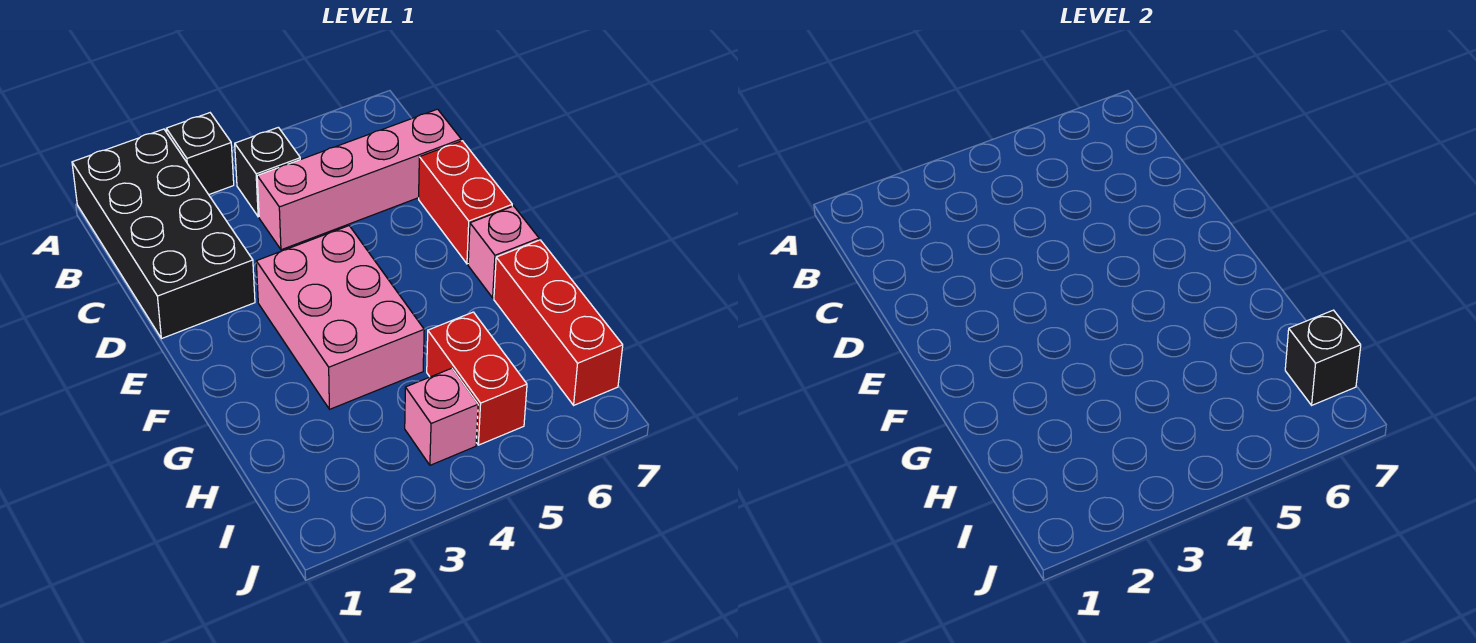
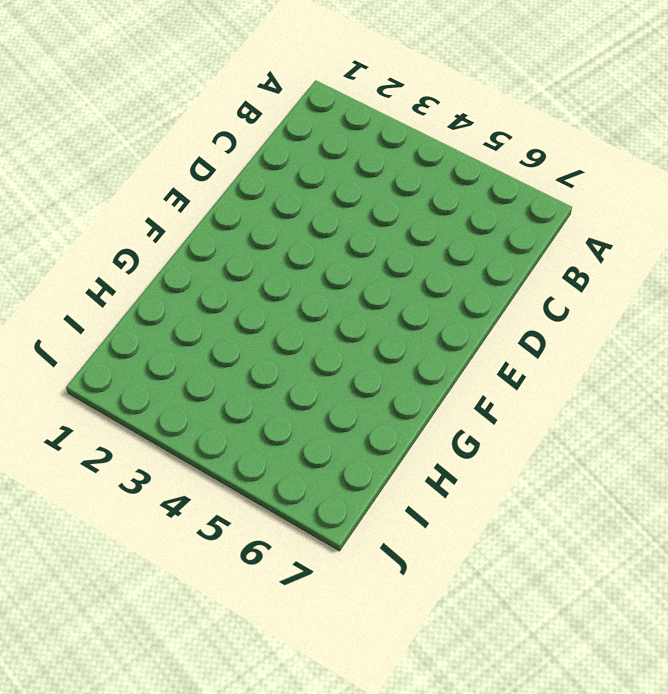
none -> black brick A1:D2 level 1
none -> black brick A3 level 1

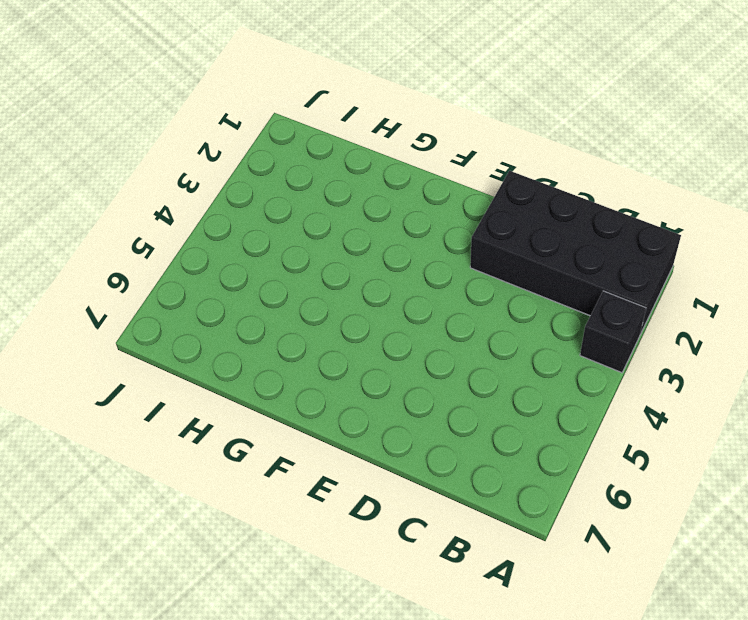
none -> black brick B4 level 1
none -> pink brick C4:C7 level 1

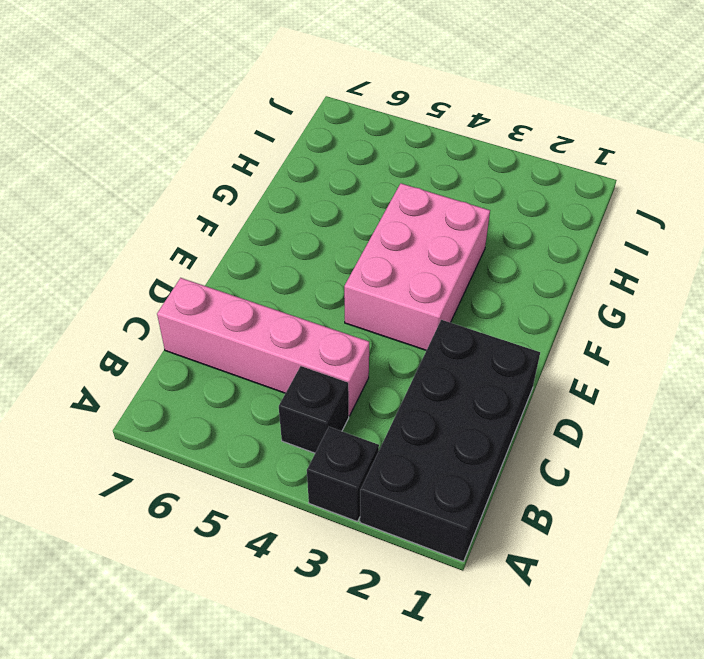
none -> red brick D7:E7 level 1
none -> pink brick F7 level 1

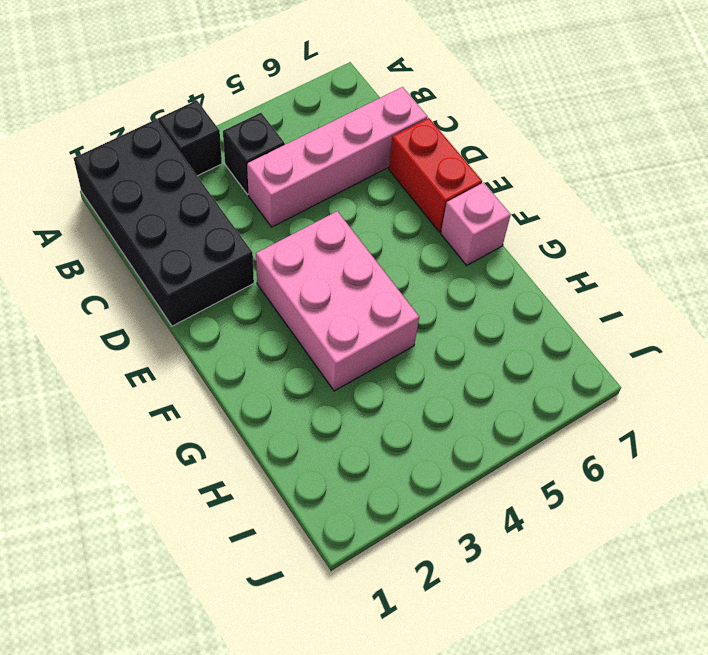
none -> red brick G7:I7 level 1
none -> red brick H5:I5 level 1

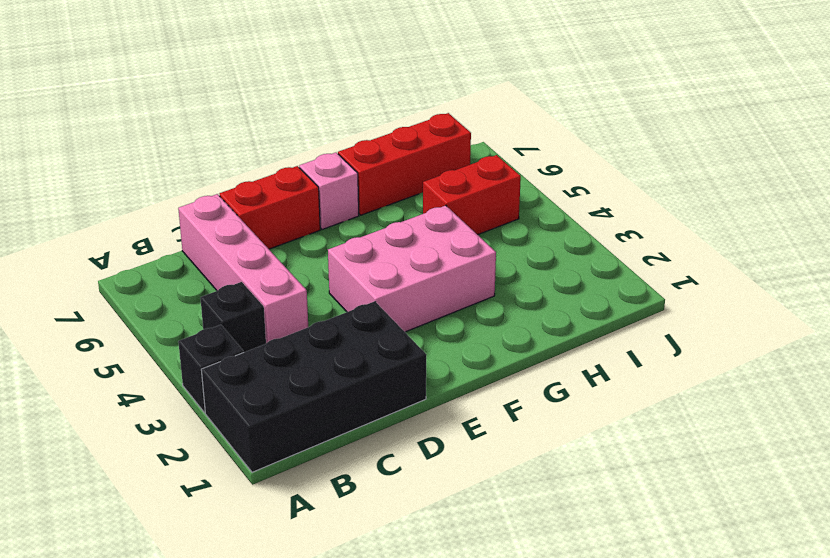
none -> pink brick I4 level 1
none -> black brick I7 level 2

